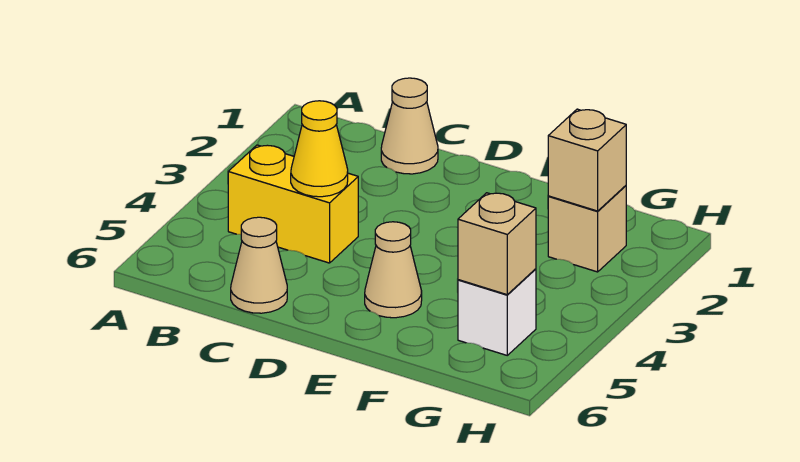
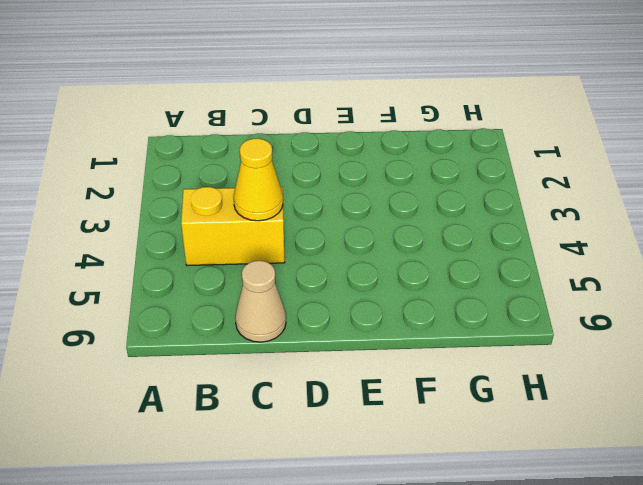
none -> tan cone C1 level 1
none -> tan cone E5 level 1

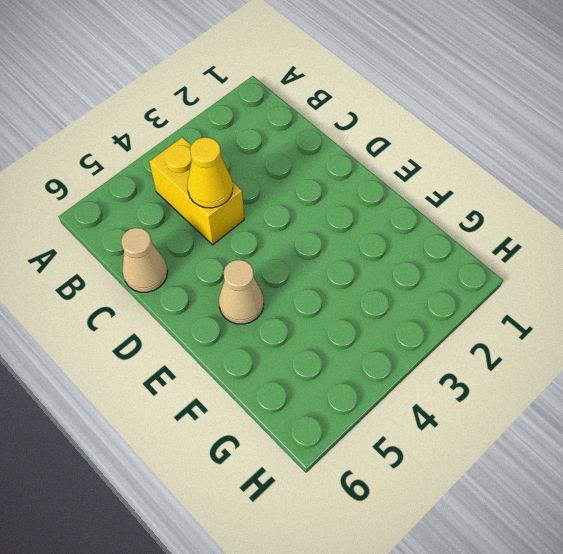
none -> tan cone C1 level 1
none -> tan brick G2 level 1

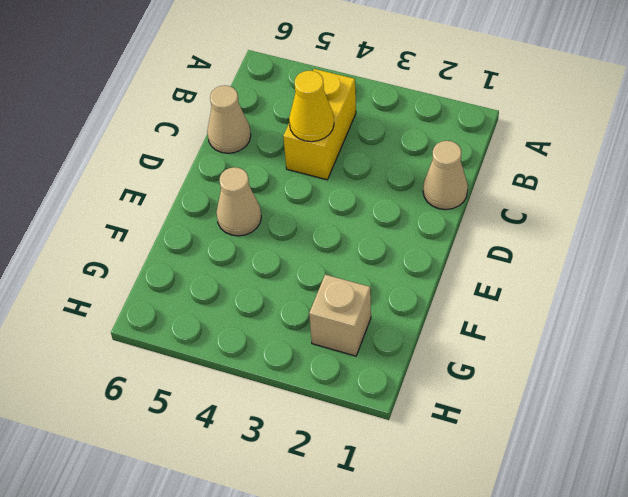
none -> white brick G5 level 1
none -> tan brick G2 level 2

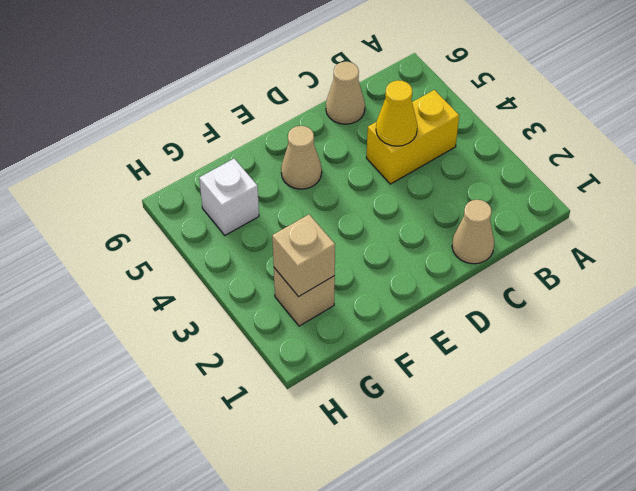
none -> tan brick G5 level 2

